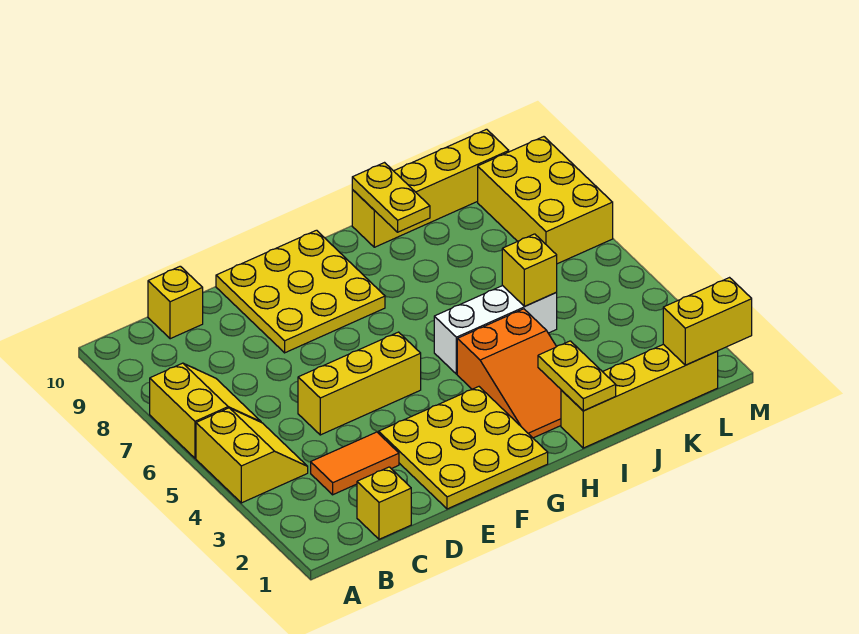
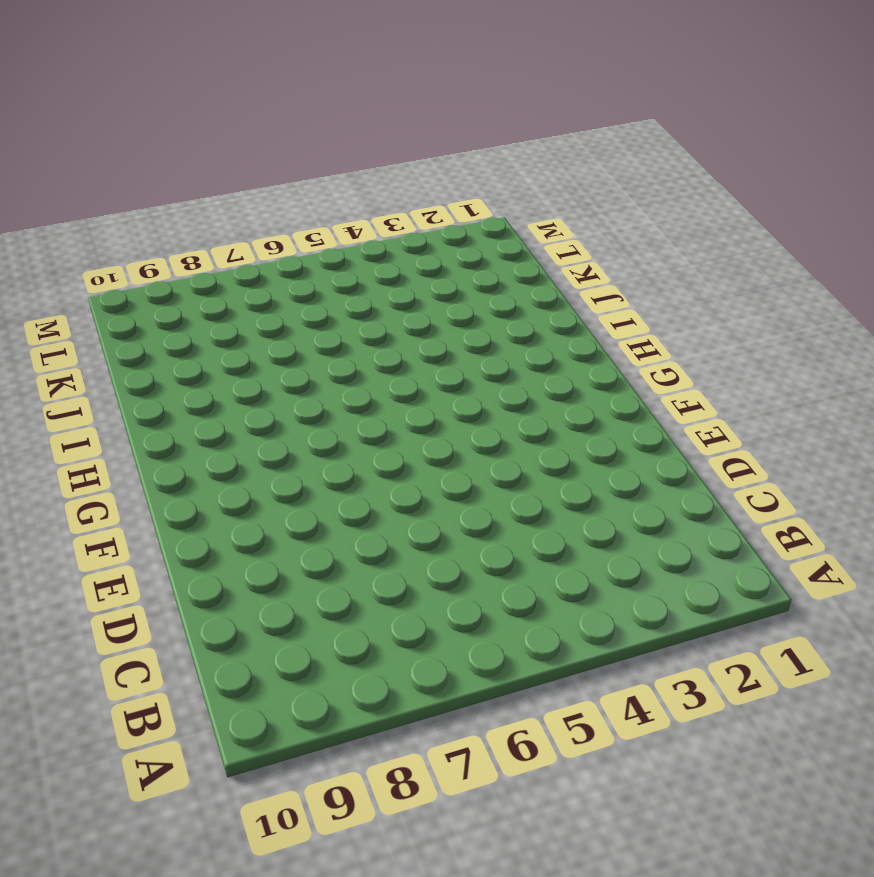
none -> yellow slope A4:B5 level 1 top A
none -> yellow slope A6:B7 level 1 top A
none -> yellow brick C1 level 1

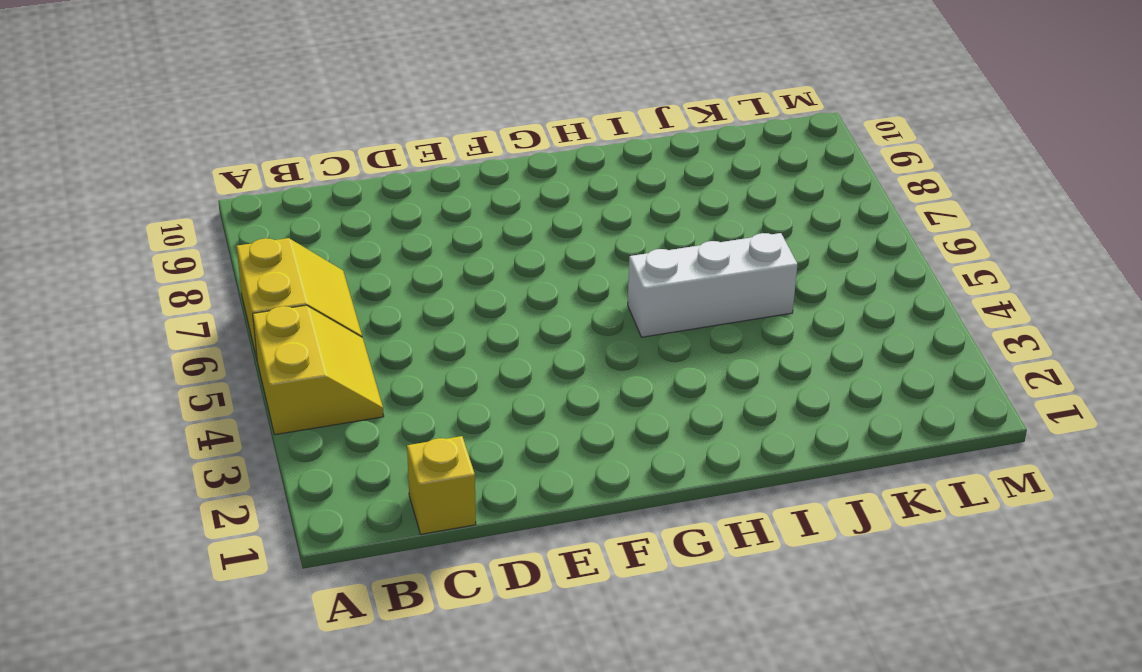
none -> orange tile C3:D3 level 1
none -> yellow brick C10 level 1
none -> yellow brick D5:F5 level 1

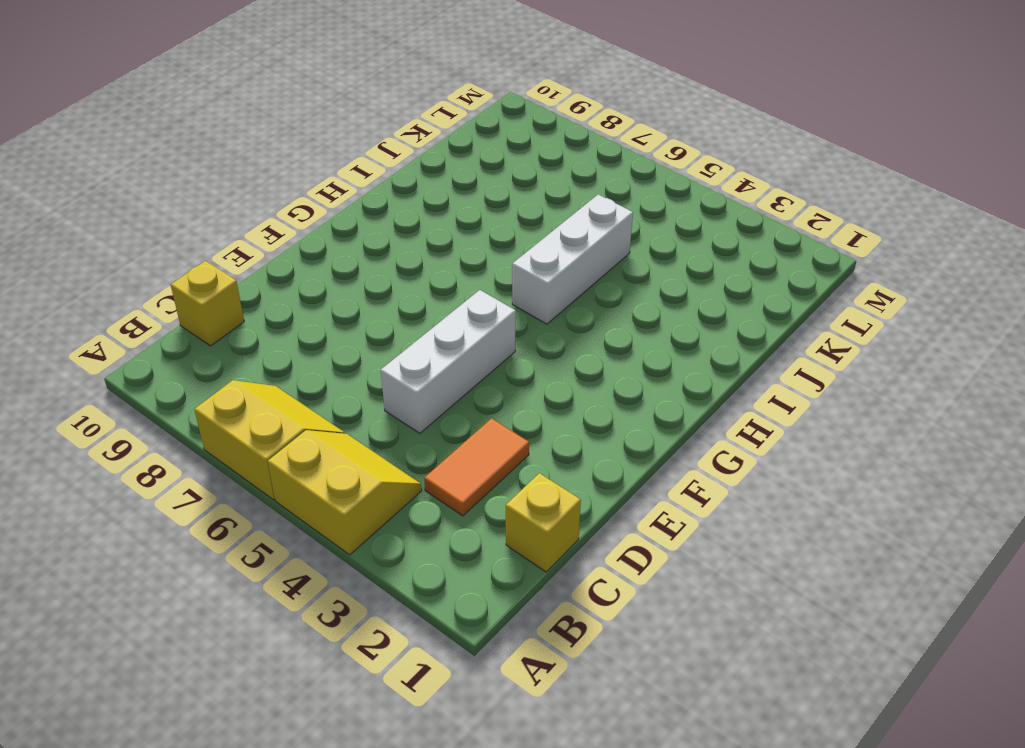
white brick D5:F5 level 1 -> yellow brick D5:F5 level 1
none -> yellow plate E1:G3 level 1
none -> yellow plate E8:G10 level 1
none -> orange slope H2:I4 level 1 top 4

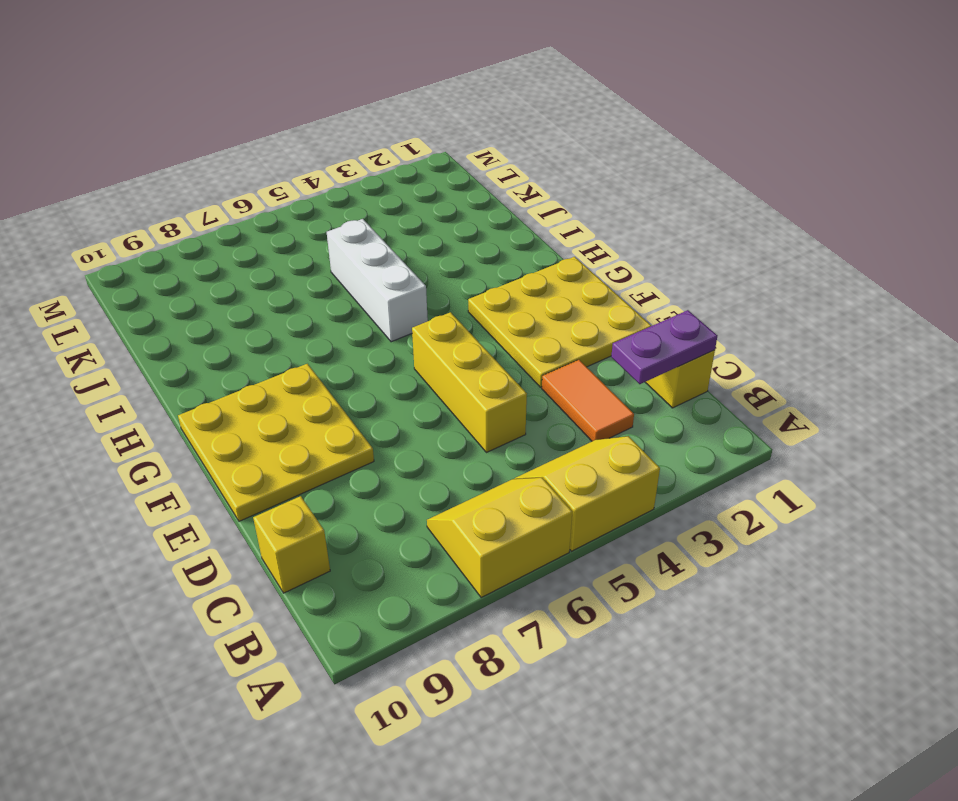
purple plate C1:C2 level 2 -> none
none -> orange slope H2:I4 level 1 top 4
none -> yellow brick I1:L1 level 1
none -> yellow brick I10:L10 level 1

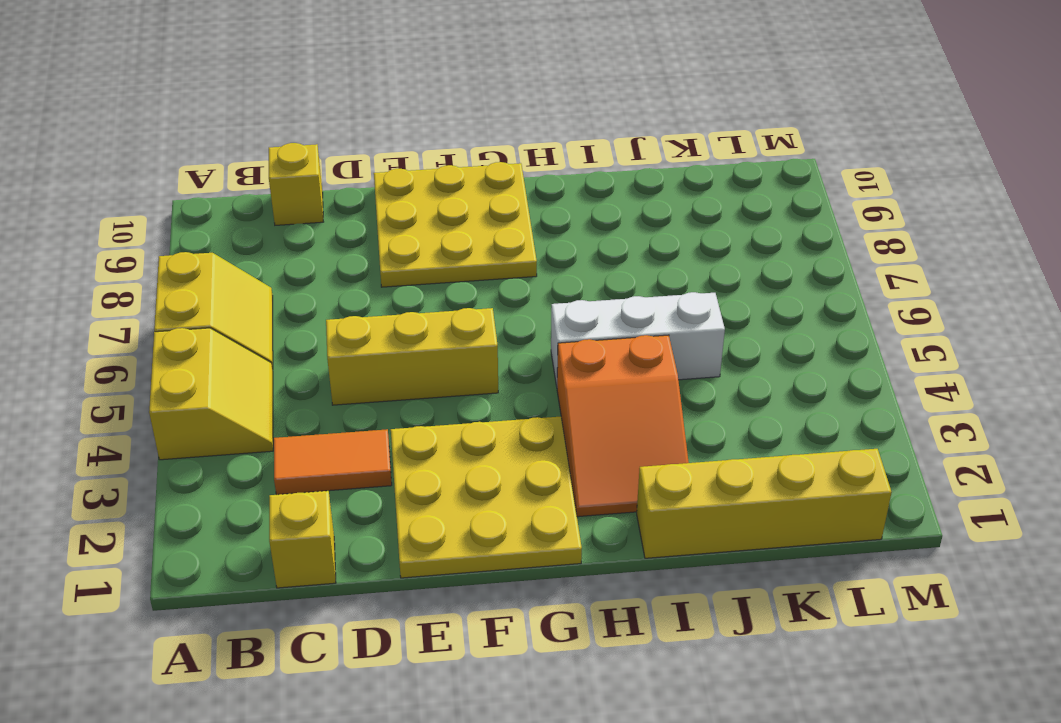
none -> yellow brick I10:L10 level 1
none -> yellow brick L7:M9 level 1
none -> yellow plate I1:I2 level 2

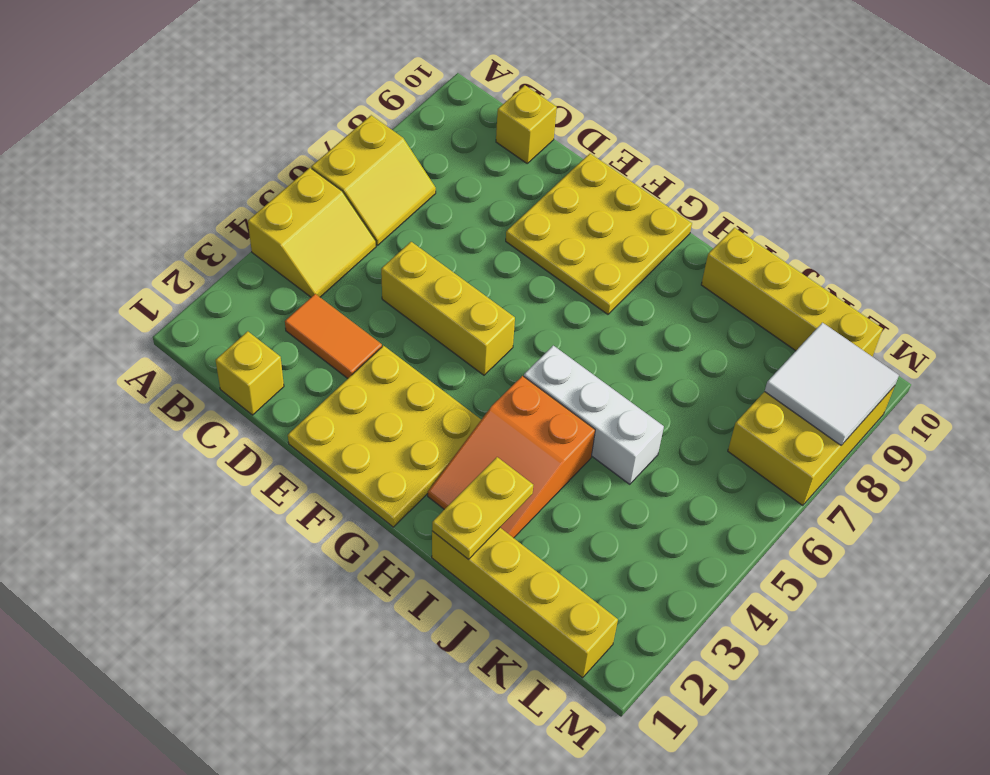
white tile L8:M9 level 2 -> none
none -> yellow plate I9:I10 level 2
none -> yellow brick J5 level 2
none -> yellow brick L1:M1 level 2

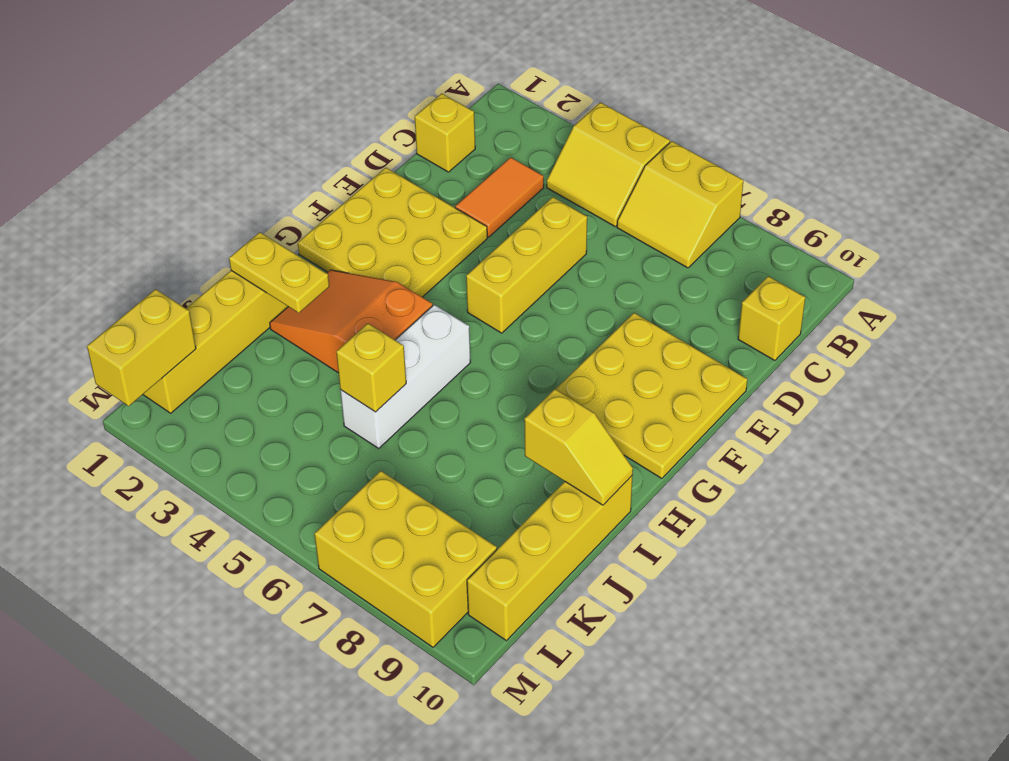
yellow slope I9:I10 level 2 top 9 -> yellow plate I9:I10 level 2

